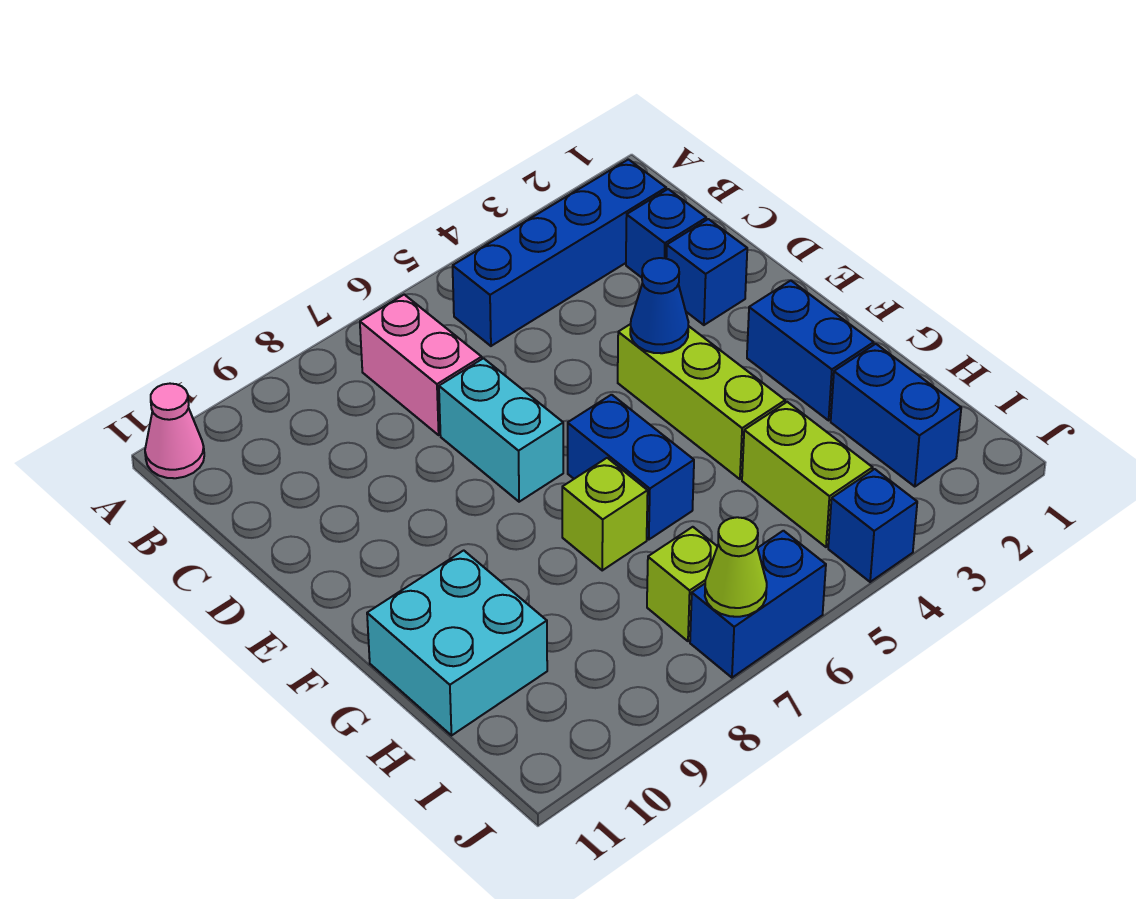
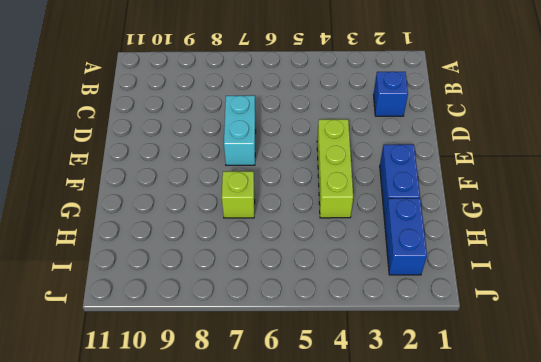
none -> pink cone A11 level 1
none -> blue brick B2:B5 level 1
none -> pink brick B7:C7 level 1

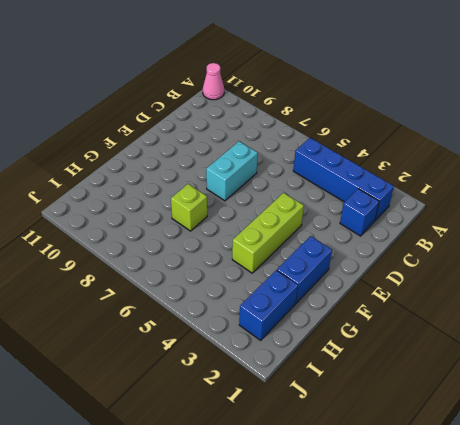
none -> pink brick B7:C7 level 1
none -> blue brick D2 level 1
none -> blue brick F6:G6 level 1

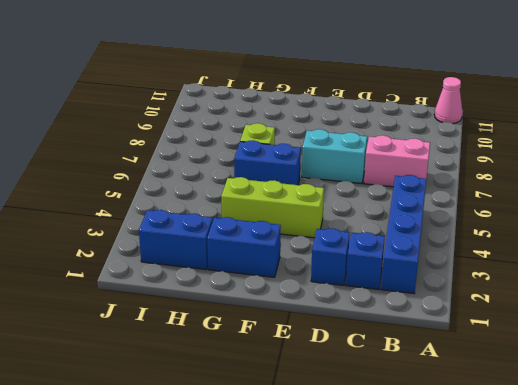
none -> cyan brick G10:H11 level 1
none -> lime brick H4:I4 level 1
none -> lime brick I7 level 1

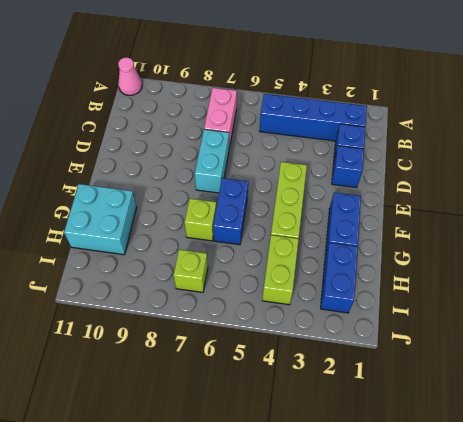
none -> blue brick J4 level 1
none -> blue brick J6:J7 level 1
none -> blue cone E4 level 2

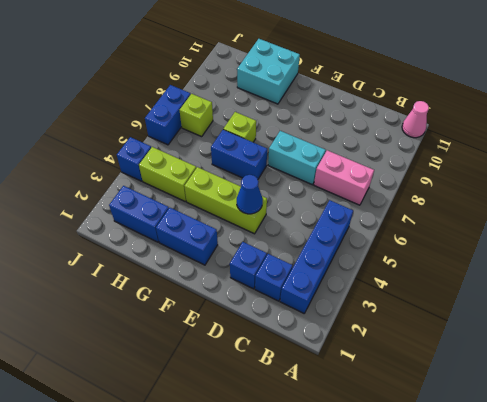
none -> lime cone J7 level 2

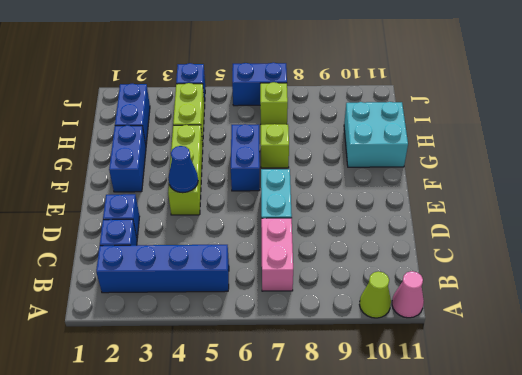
lime cone A10 level 1 -> lime cone J7 level 2

